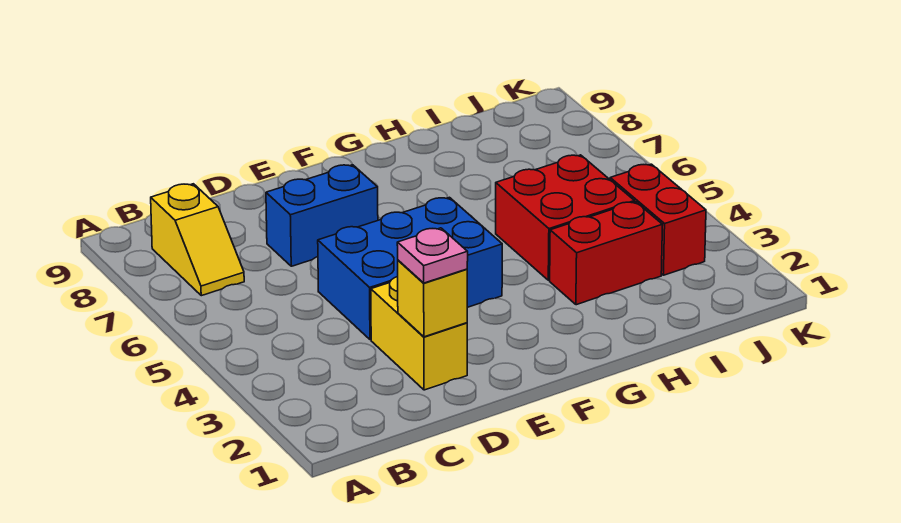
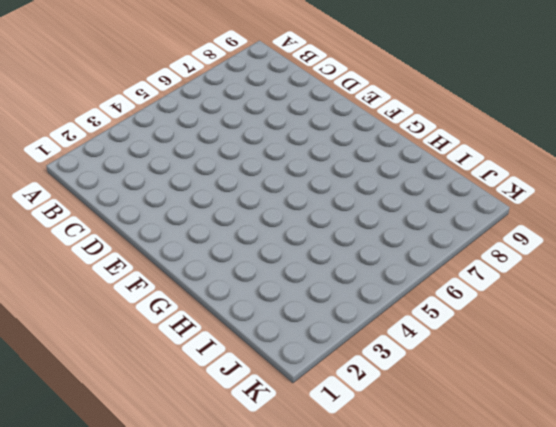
none -> yellow slope B7:B8 level 1 top 8
none -> yellow brick D2:D3 level 1

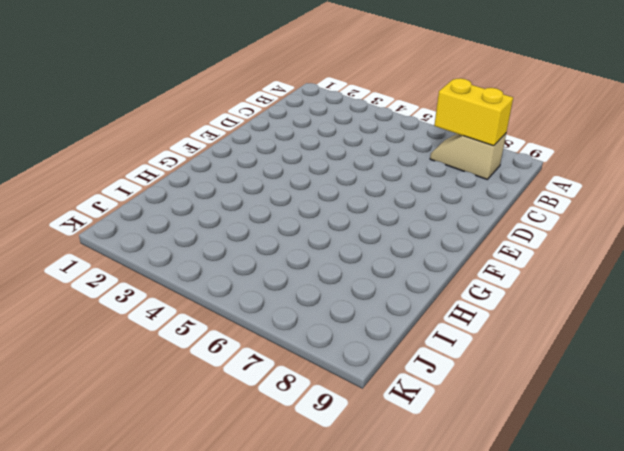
tan slope B7:B8 level 1 top 8 -> yellow slope B7:B8 level 1 top 8
yellow brick B7:B8 level 2 -> yellow brick D2:D3 level 1
none -> blue brick D4:F5 level 1
none -> blue brick D7:E7 level 1

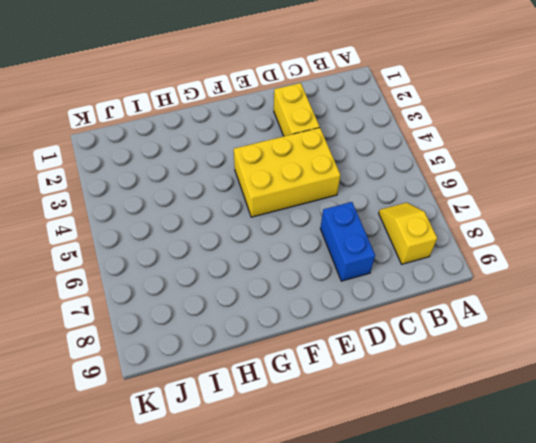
yellow brick D4:F5 level 1 -> blue brick D4:F5 level 1
blue brick D7:D8 level 1 -> blue brick D7:E7 level 1
none -> red brick H3:I3 level 1
none -> red brick H4:I5 level 1

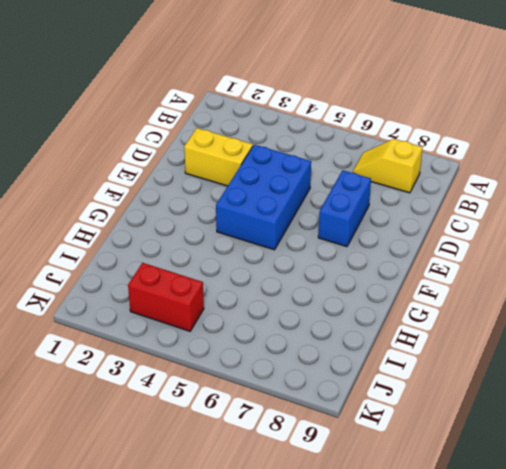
none -> red brick H3:I3 level 1
none -> red brick H4:I5 level 1

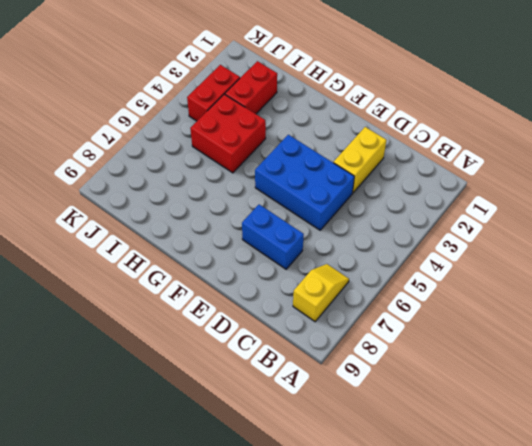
red brick I2:I3 level 1 -> red brick H3:I3 level 1
none -> yellow brick D2 level 2
none -> pink plate D2 level 3

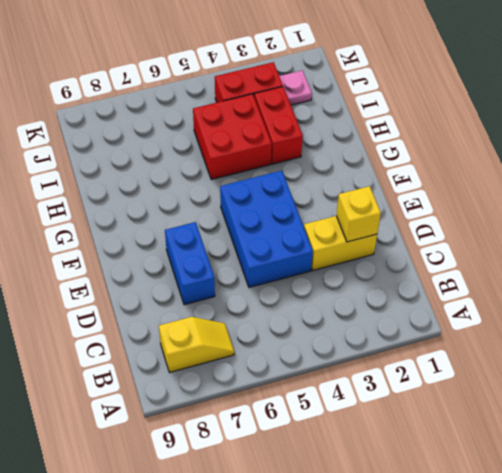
pink plate J2 level 1 -> pink plate D2 level 3

